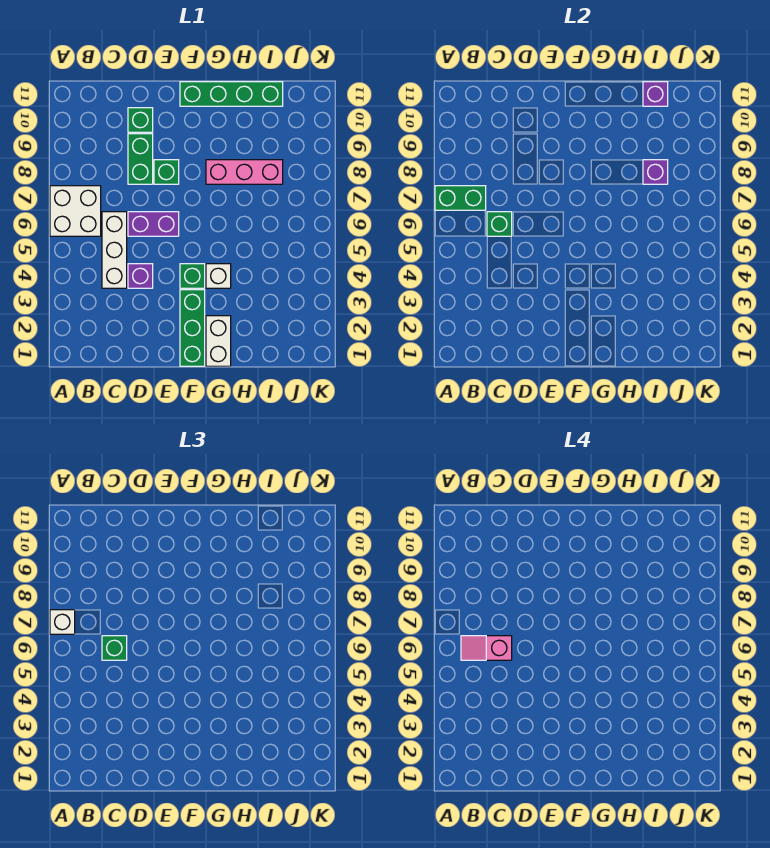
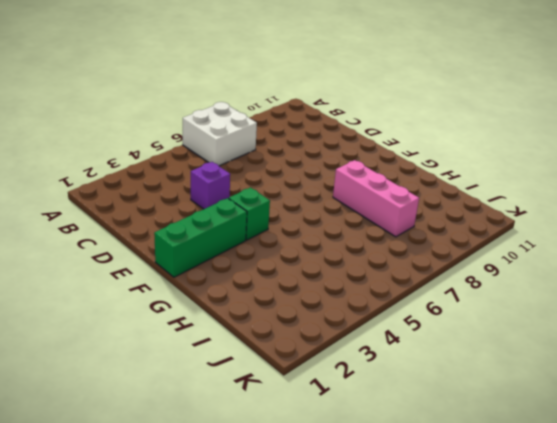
none -> white brick C4:C6 level 1
none -> purple brick D6:E6 level 1
none -> green brick D8:D9 level 1

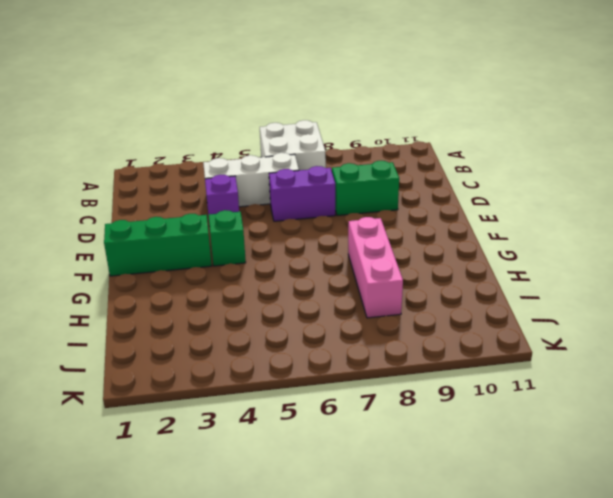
purple brick D6:D7 level 1 -> purple brick D6:E6 level 1
none -> green brick D10 level 1
none -> green brick E8 level 1
none -> green brick F11:I11 level 1

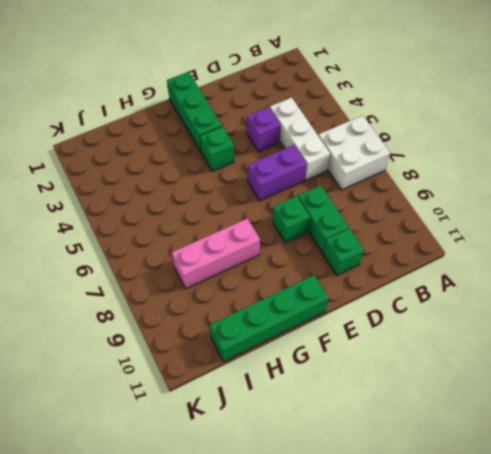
none -> white brick G1:G2 level 1
none -> white brick G4 level 1
none -> green brick A7:B7 level 2

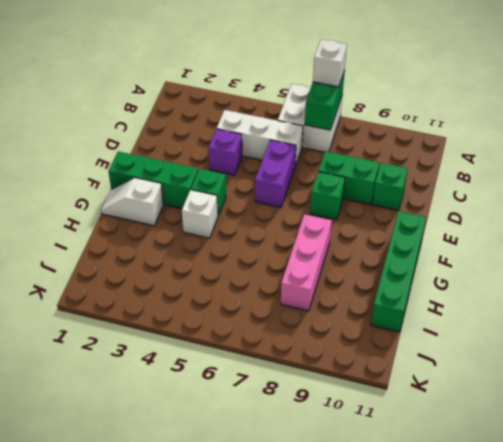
white slope G1:G2 level 1 top 2 -> white brick G1:G2 level 1
none -> green brick C6 level 2
none -> purple brick I8 level 2
none -> purple brick I11 level 2

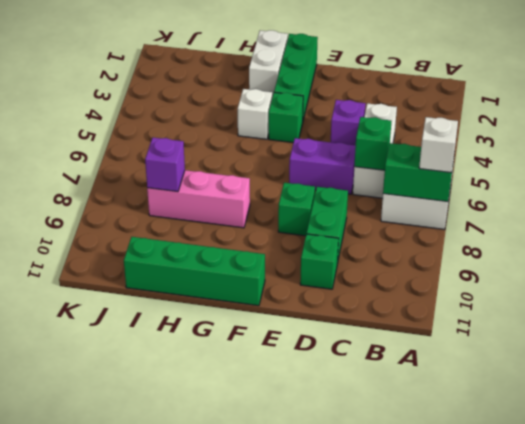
none -> purple brick I11 level 2
none -> green brick C6 level 3
none -> pink slope B6:C6 level 4 top C

